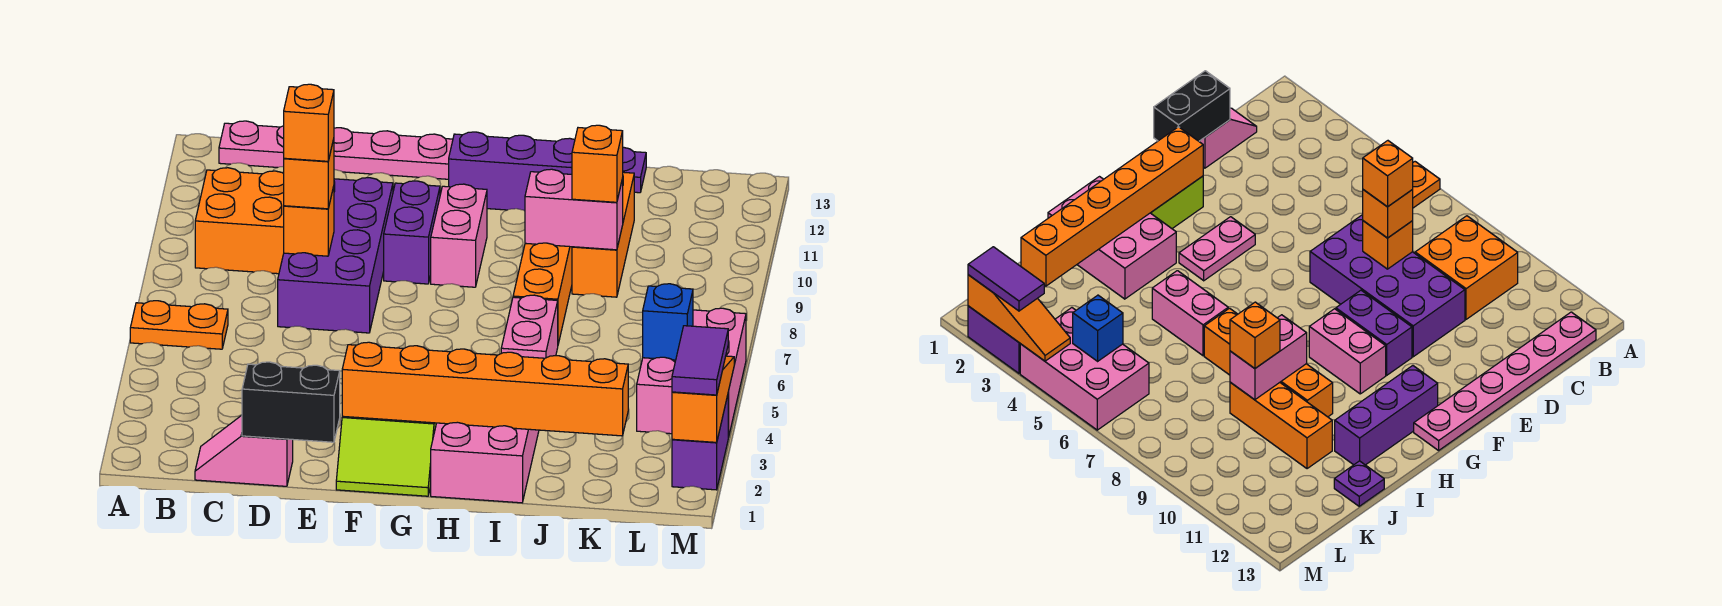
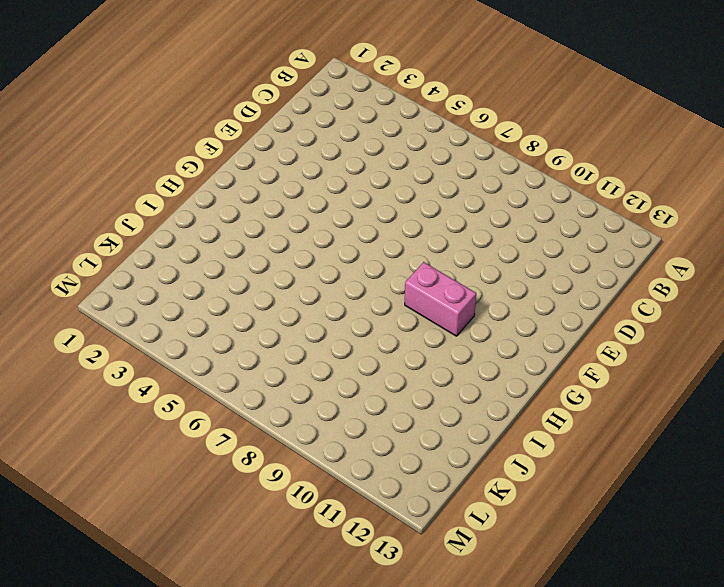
none -> orange plate A6:B6 level 1
none -> orange brick B9:C10 level 1
none -> pink plate B13:G13 level 1

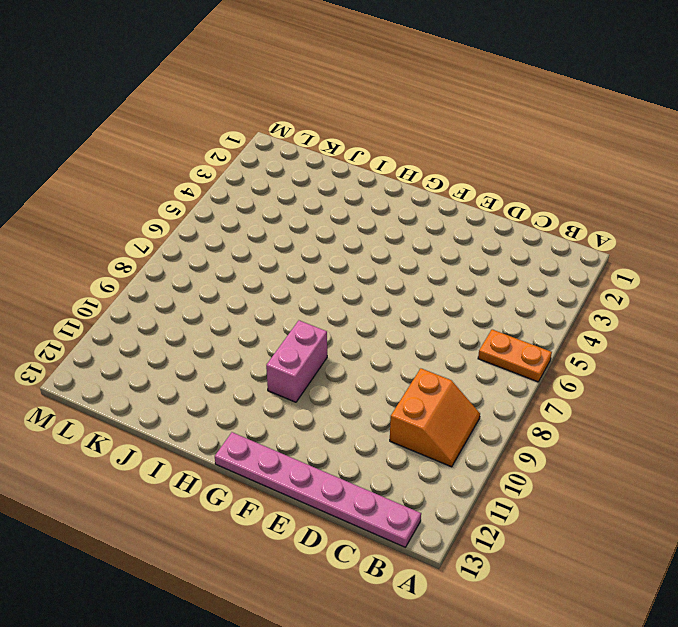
orange slope B9:C10 level 1 top C -> orange brick B9:C10 level 1
none -> pink slope C1:D1 level 1 top D
none -> purple brick D7:E10 level 1
none -> lime slope F1:G2 level 1 top 2

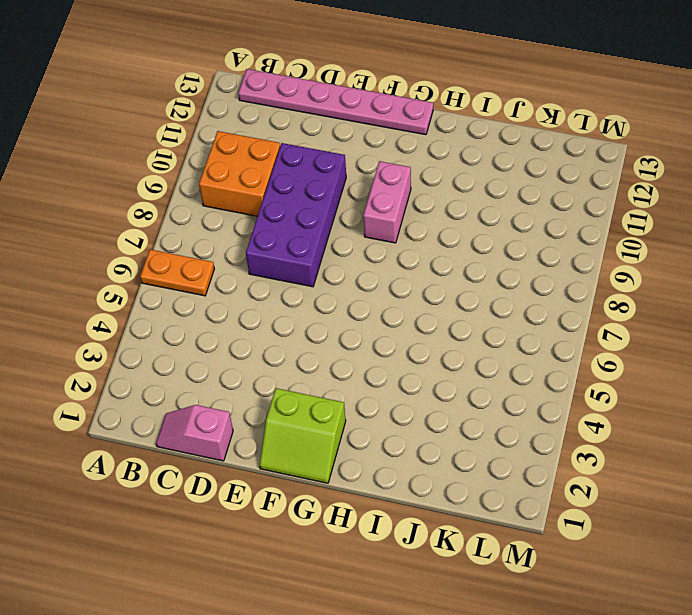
none -> pink plate F4:G4 level 1
none -> purple brick F9:F10 level 1
none -> purple brick G12:I12 level 1

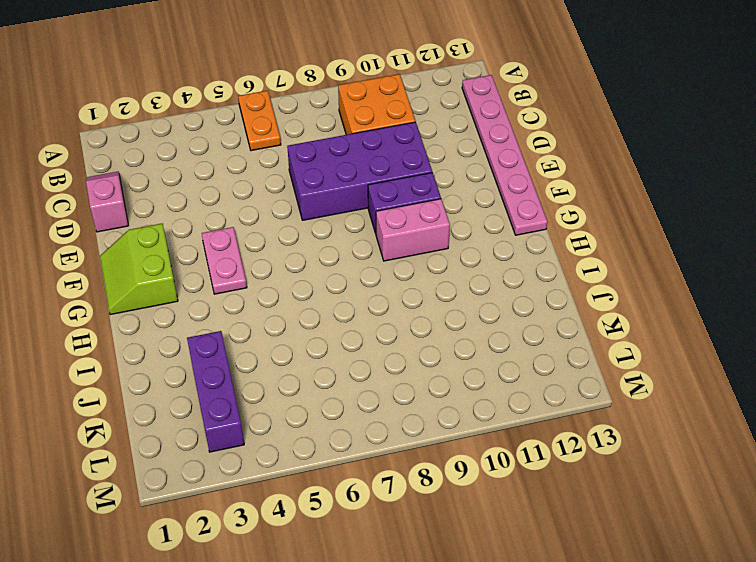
purple brick J3:L3 level 1 -> purple brick G12:I12 level 1
none -> pink brick H1:I3 level 1
none -> pink brick I5:I6 level 1
none -> orange brick I7:I10 level 1

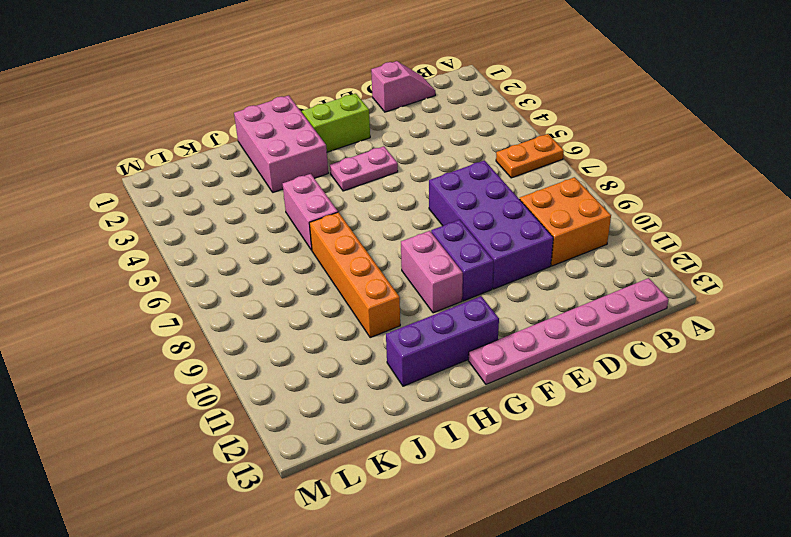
none -> orange brick J9:J11 level 1
none -> purple plate J13 level 1
none -> pink brick L4:M6 level 1

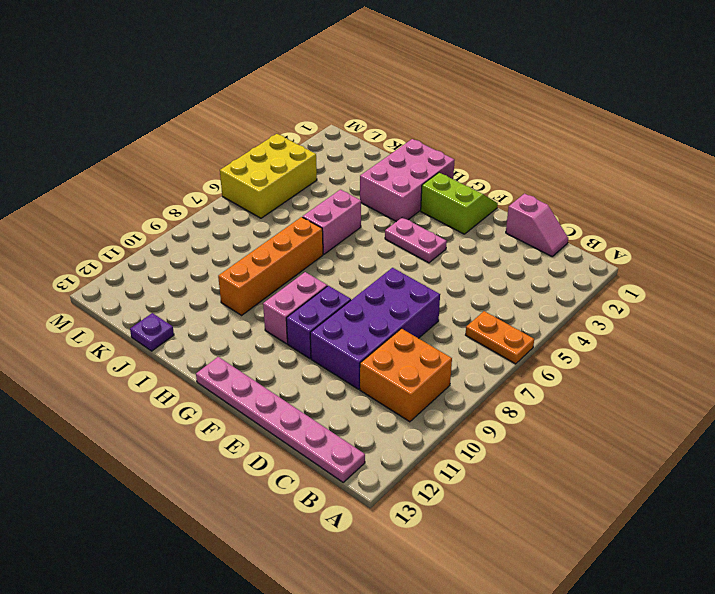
yellow brick L4:M6 level 1 -> pink brick L4:M6 level 1
none -> purple brick G12:I12 level 1
none -> orange brick J9:J11 level 1
none -> purple brick M2:M3 level 1

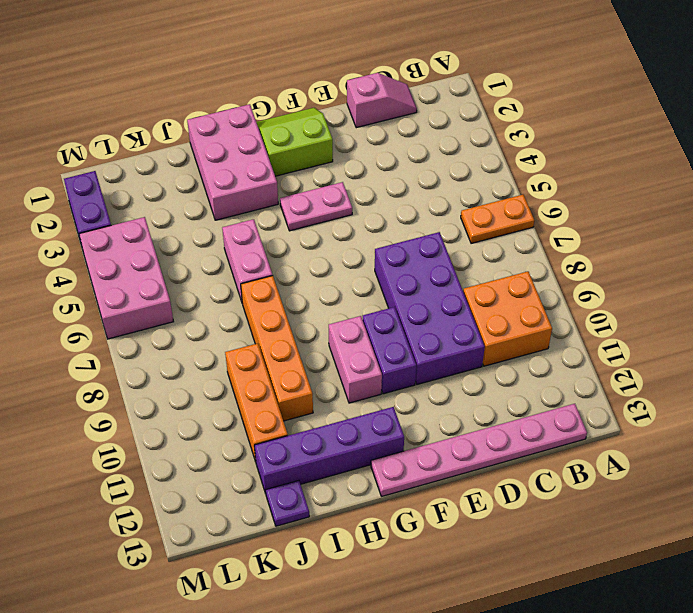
purple brick G12:J12 level 1 -> purple brick G12:I12 level 1
none -> black brick D1:E1 level 2
none -> orange brick D8 level 2
none -> orange brick F2:K2 level 2

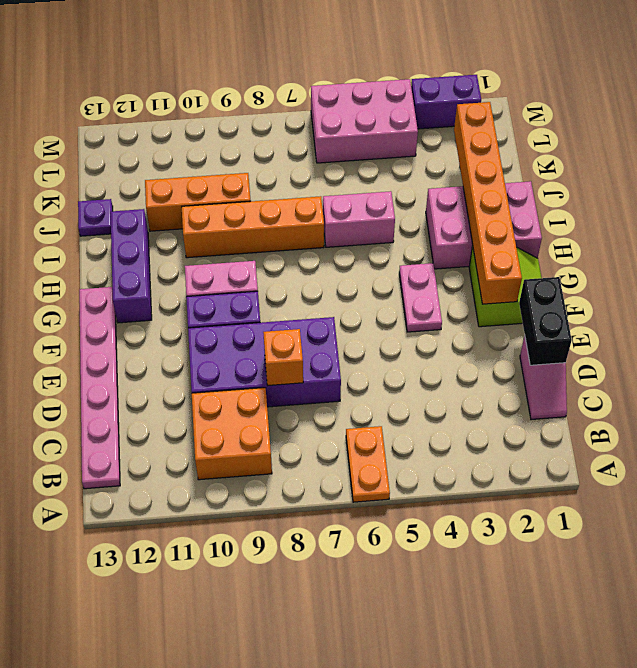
none -> pink brick I9:J9 level 2
none -> blue brick L5 level 2
none -> orange slope M2:M4 level 2 top 2

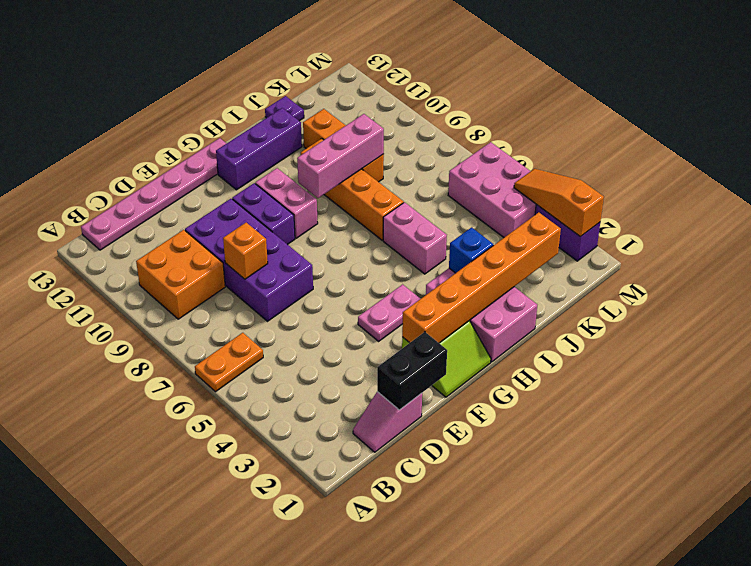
pink brick H9:J9 level 2 -> pink brick I9:J9 level 2
blue brick I3 level 2 -> blue brick L5 level 2
none -> orange brick D8 level 3
none -> orange brick J9 level 3
none -> purple tile M2:M3 level 3

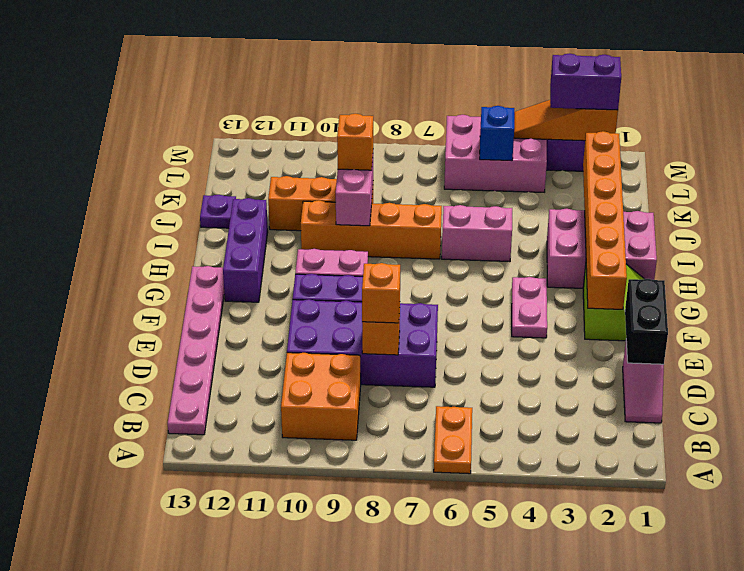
purple brick M2:M3 level 3 -> purple tile M2:M3 level 3
none -> orange brick D8 level 4

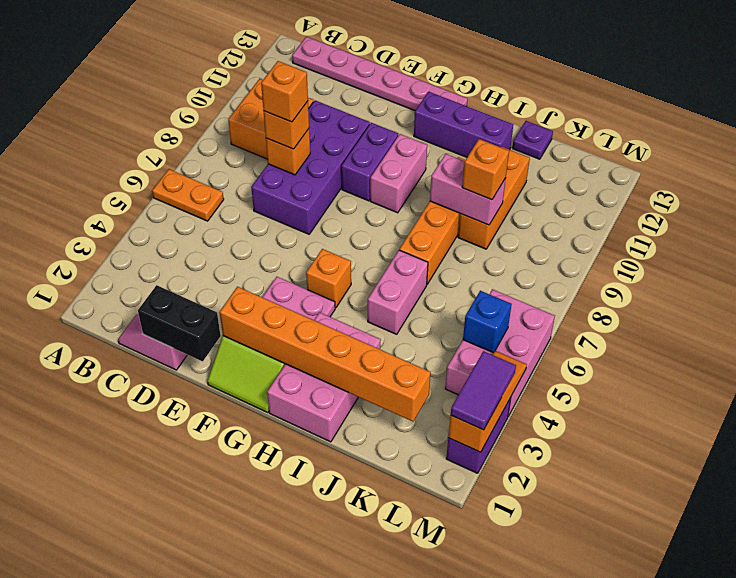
orange brick G5 level 1 -> none

